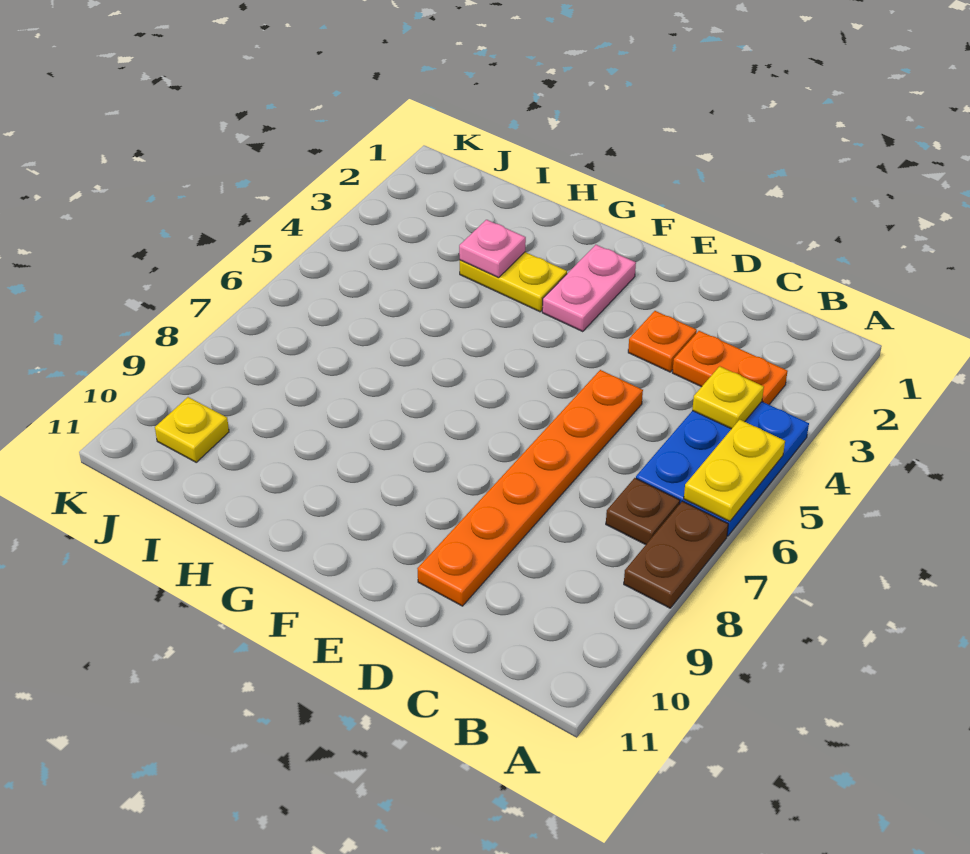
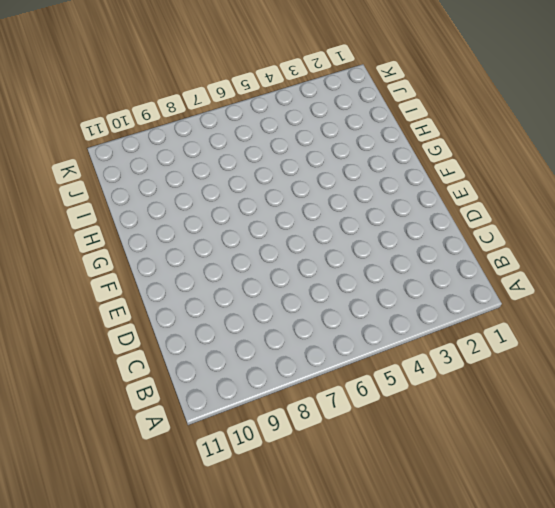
none -> blue plate A4:B6 level 1
none -> brown plate A7:A8 level 1
none -> orange plate B3:C3 level 1

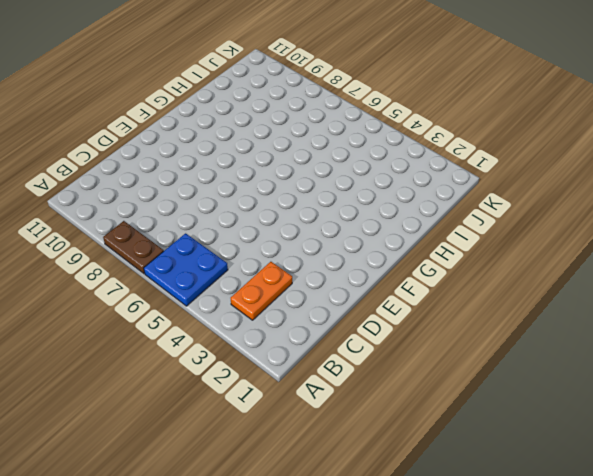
blue plate A5:B6 level 1 -> blue plate A4:B6 level 1
none -> brown plate B7 level 1
none -> orange plate D3 level 1
none -> orange plate D5:D10 level 1

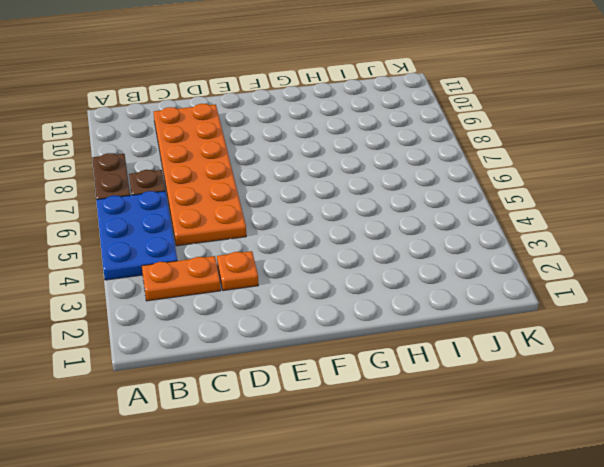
orange plate C5:D10 level 1 -> orange plate D5:D10 level 1
none -> pink plate F2:F3 level 1
none -> yellow plate G3:H3 level 1
none -> yellow plate J10 level 1

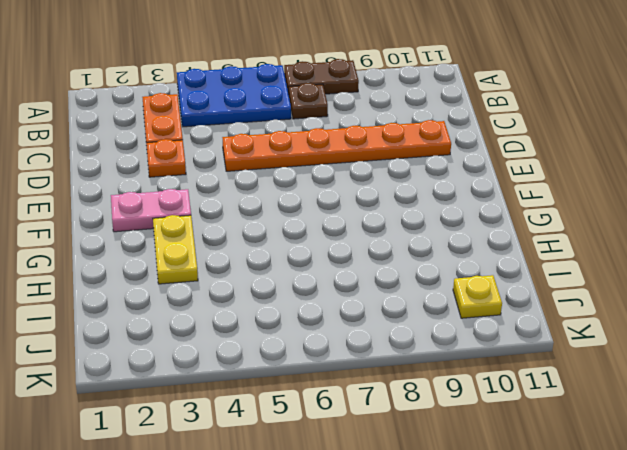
none -> yellow plate A5:A6 level 2
none -> yellow plate B4 level 2
none -> pink plate H3 level 2

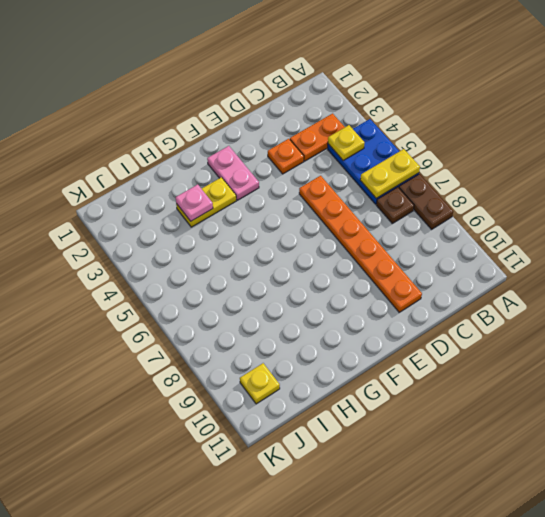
yellow plate A6:B6 level 2 -> yellow plate A5:A6 level 2

